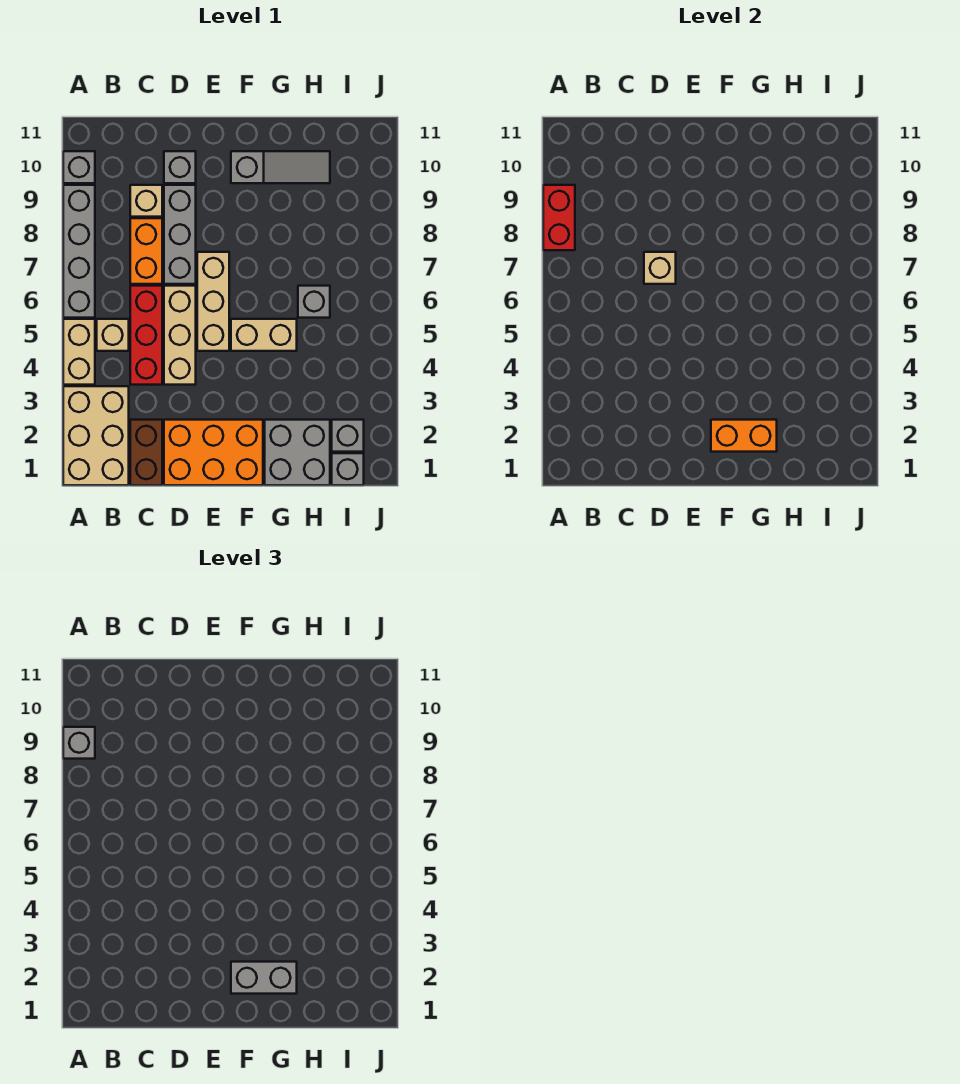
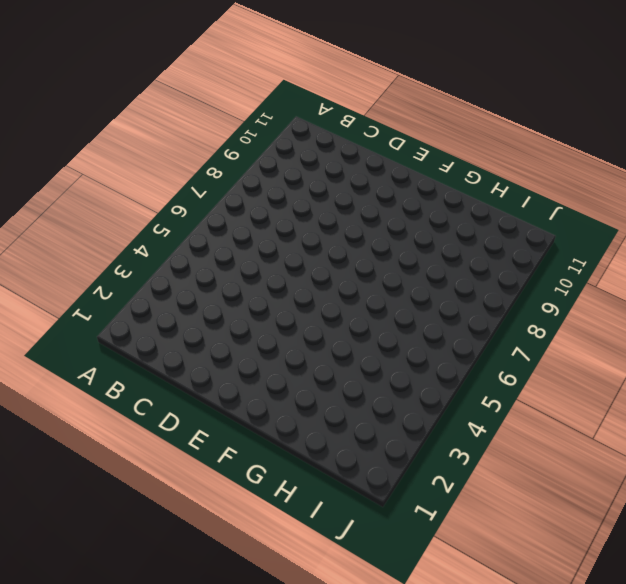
none -> tan brick A1:B3 level 1
none -> tan brick A4:A5 level 1
none -> grey brick A6:A9 level 1

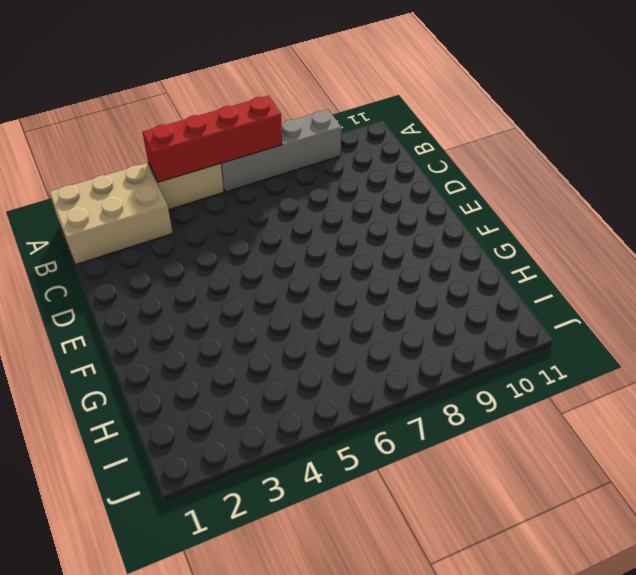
red brick A4:A7 level 2 -> none
none -> grey brick A10 level 1
none -> tan brick B5 level 1
none -> brown brick C1:C2 level 1

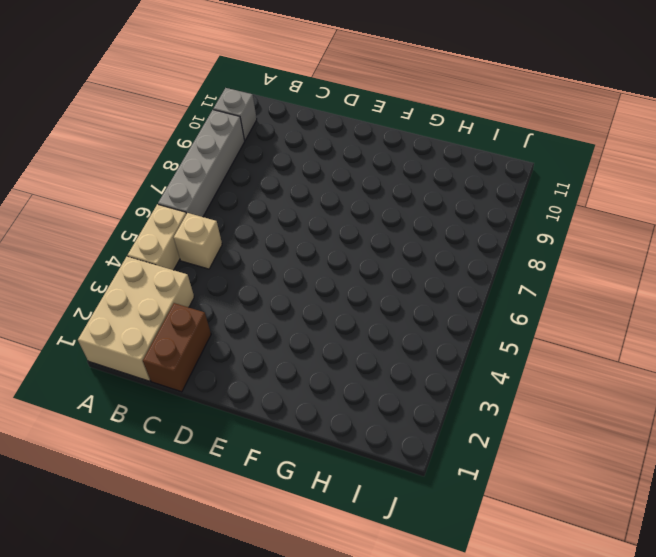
none -> red brick C4:C6 level 1
none -> orange brick C7:C8 level 1
none -> tan brick C9 level 1

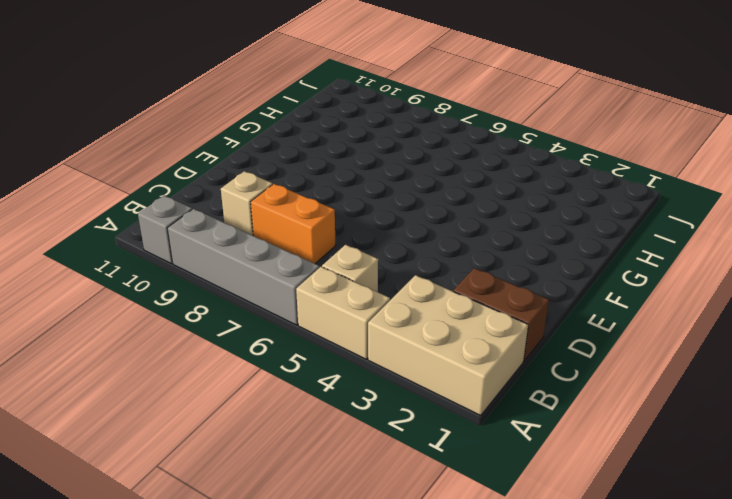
none -> red brick C4:C6 level 1
none -> orange brick D1:F2 level 1
none -> tan brick D4:D6 level 1

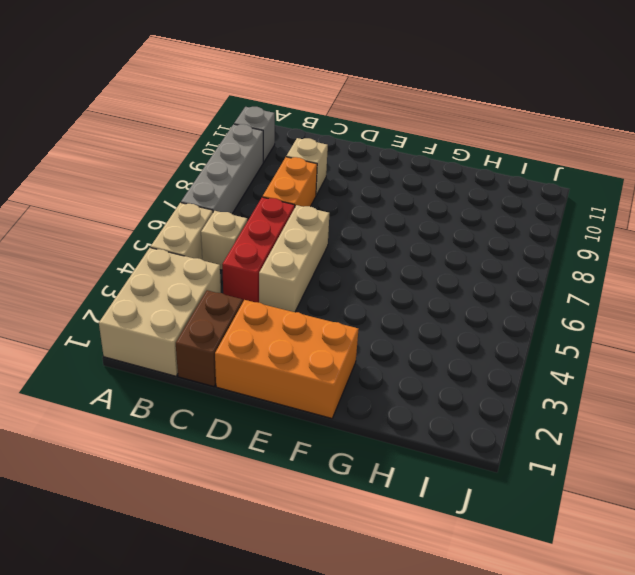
none -> grey brick D7:D9 level 1
none -> grey brick D10 level 1
none -> tan brick E5:E7 level 1

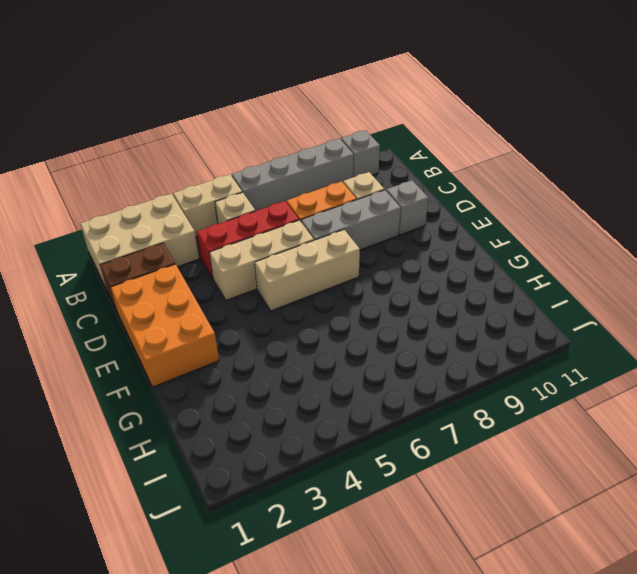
none -> tan brick F5:G5 level 1
none -> grey slope F10:H10 level 1 top F
none -> grey brick G1:H2 level 1

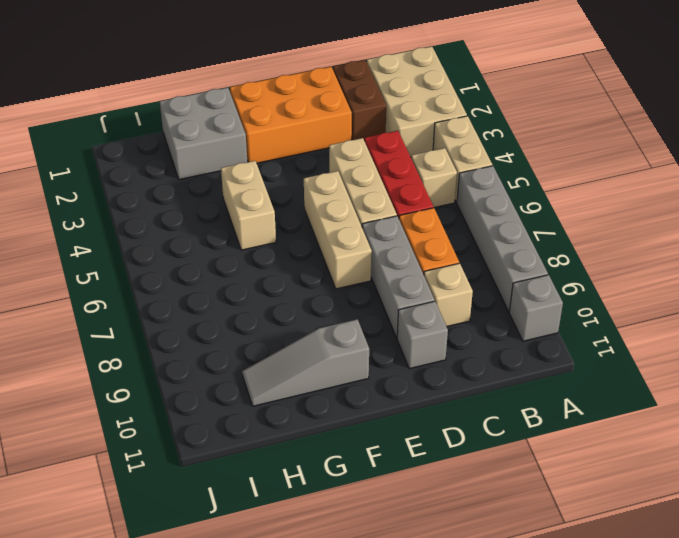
tan brick G4:G5 level 1 -> tan brick F5:G5 level 1
none -> grey brick H6 level 1
none -> grey brick I1 level 1
none -> grey brick I2 level 1

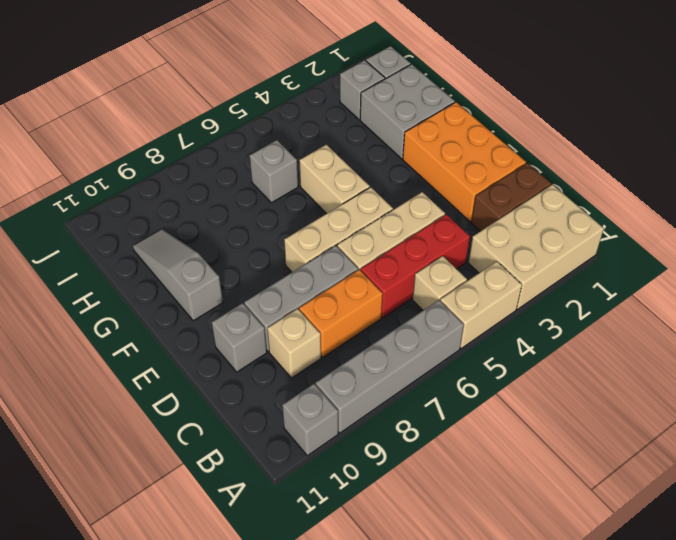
none -> red brick A8:A9 level 2
none -> tan brick D7 level 2
none -> orange brick F2:G2 level 2

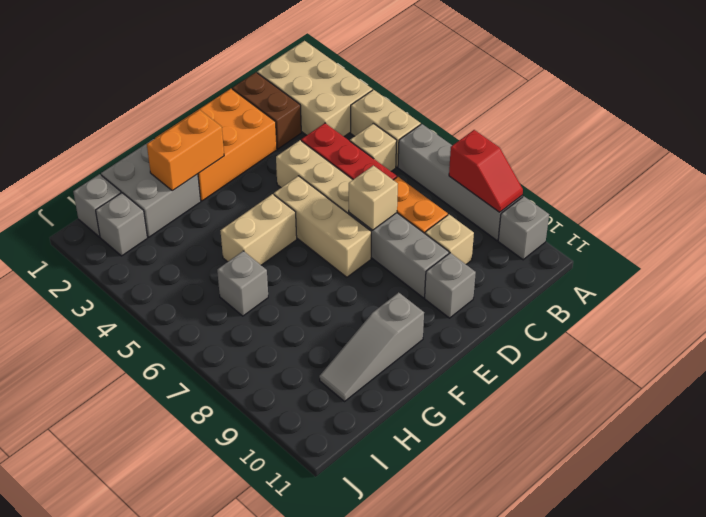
red slope A8:A9 level 2 top 8 -> red brick A8:A9 level 2
none -> grey brick A9 level 3
none -> grey brick F2:G2 level 3

